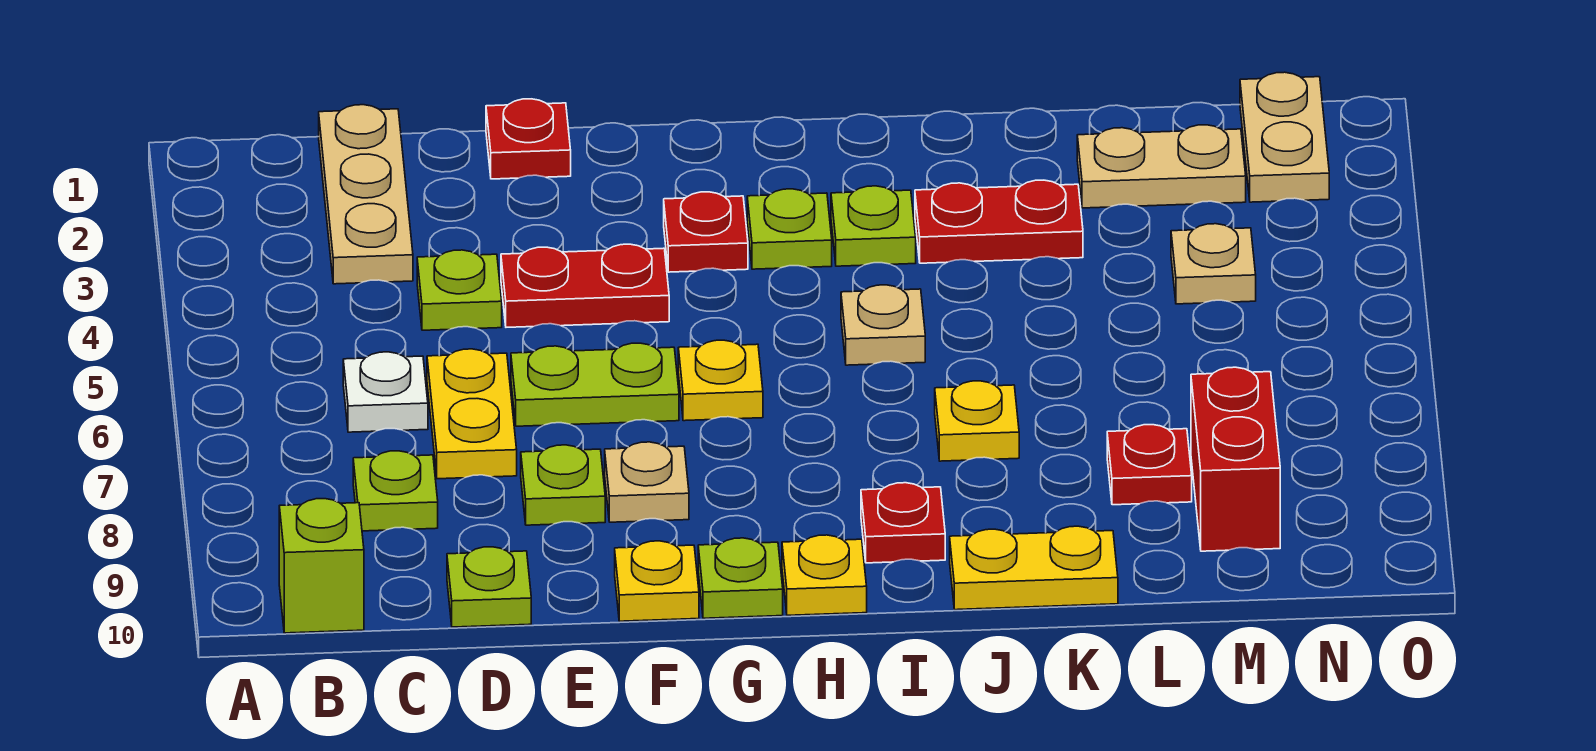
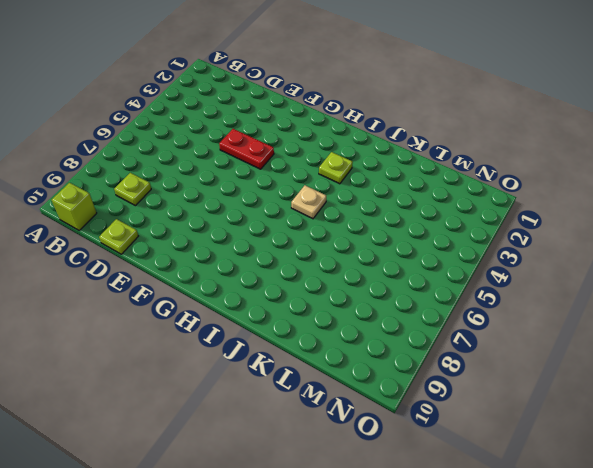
none -> tan plate C1:C3 level 1
none -> white plate C6 level 1
none -> lime plate D4 level 1

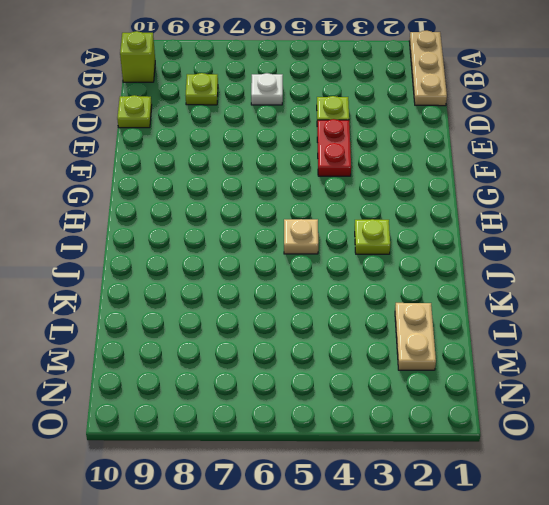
tan plate A1:C1 level 1 -> tan plate C1:C3 level 1
none -> yellow plate D6:D7 level 1
none -> red plate E1 level 1
none -> lime plate E6:F6 level 1

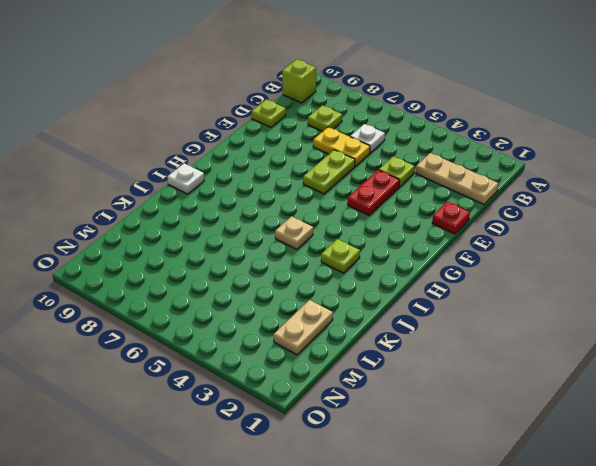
white plate I10 level 1 -> none
none -> lime plate E8 level 1
none -> tan plate F8 level 1
none -> yellow plate F10 level 1

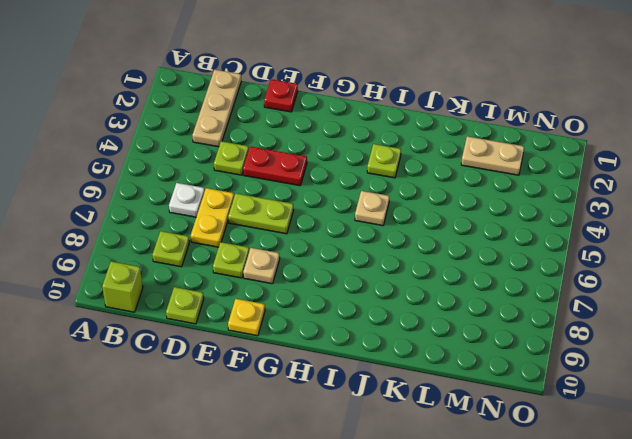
none -> red plate G3 level 1
none -> yellow plate G6 level 1
none -> lime plate G10 level 1

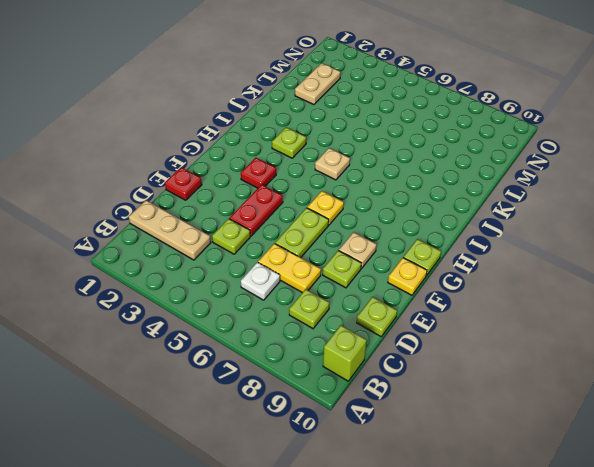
none -> lime plate H3 level 1
none -> yellow plate H10 level 1
none -> red plate I9 level 1

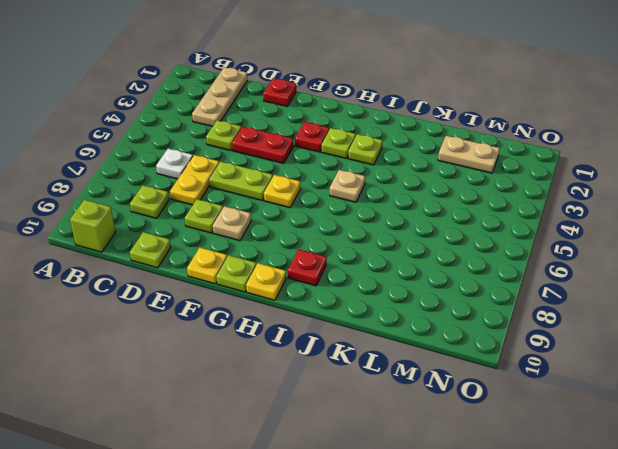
none -> red plate J3:K3 level 1
none -> yellow plate J7 level 1
none -> yellow plate J10:K10 level 1

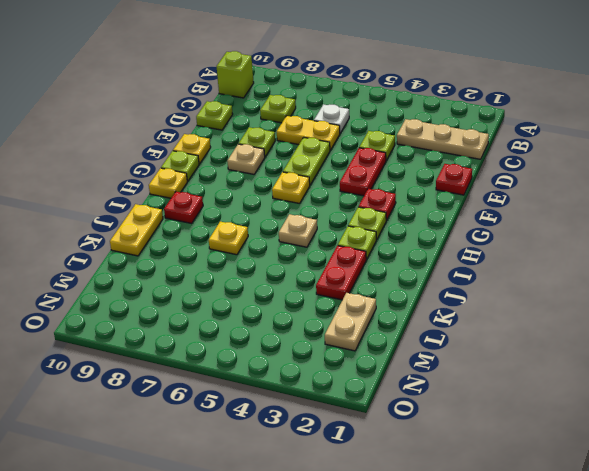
none -> red plate L8 level 1
none -> tan plate M4 level 1
none -> red brick M8:M9 level 1

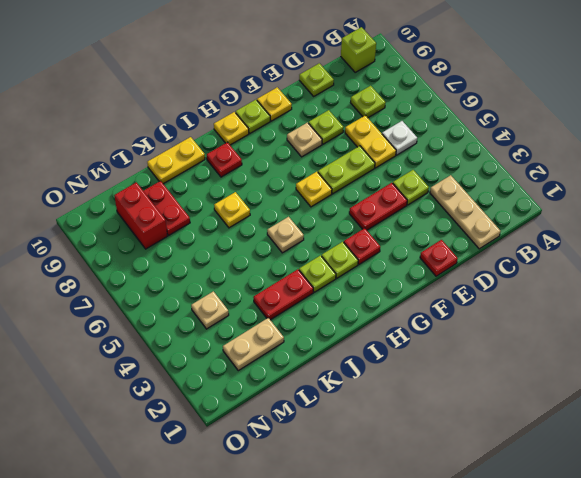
red plate L8:L9 level 1 -> red plate L8 level 1
none -> tan plate N1:N2 level 1

